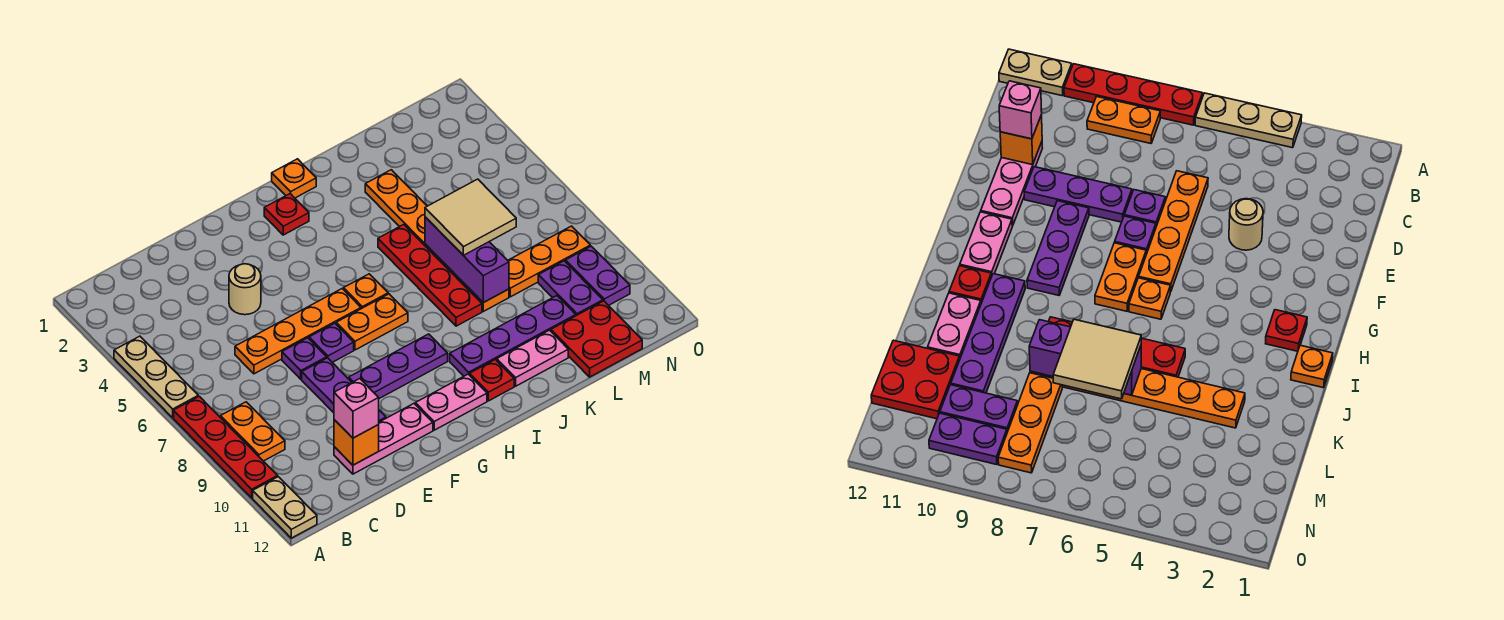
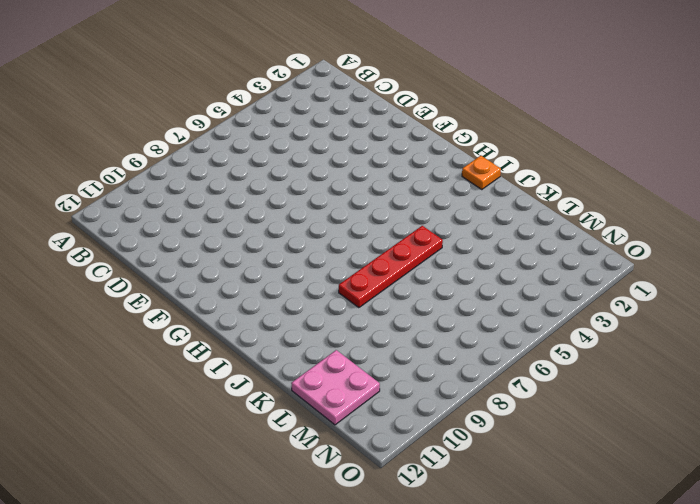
pink plate L11:M12 level 1 -> red plate L11:M12 level 1
none -> tan plate A4:A6 level 1
none -> red plate A7:A10 level 1
none -> tan plate A11:A12 level 1

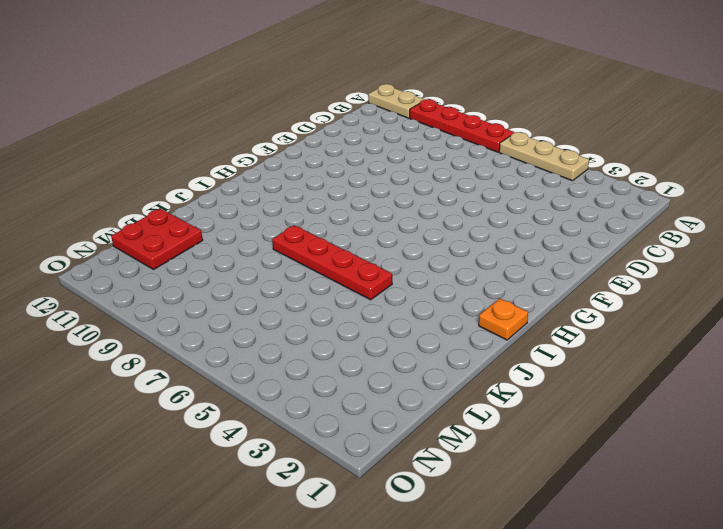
none -> orange plate B8:B9 level 1
none -> orange plate D6:G6 level 1
none -> pink plate D11:F11 level 1

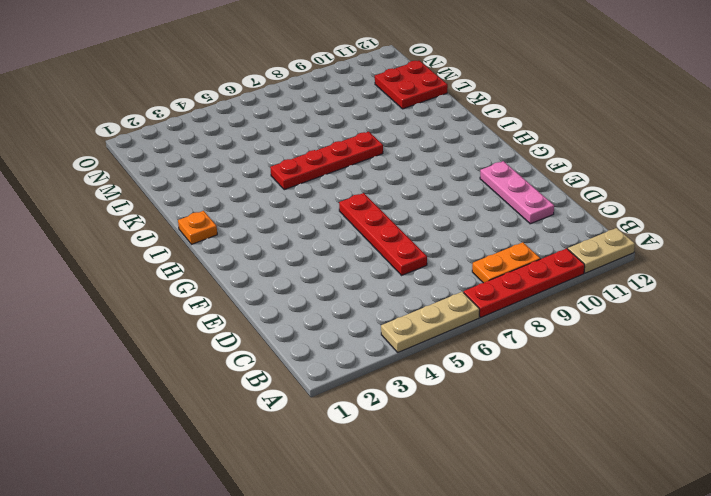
red plate D6:G6 level 1 -> orange plate D6:G6 level 1
none -> tan round brick E4 level 1
none -> purple plate E7 level 1
none -> purple plate E8:E10 level 1

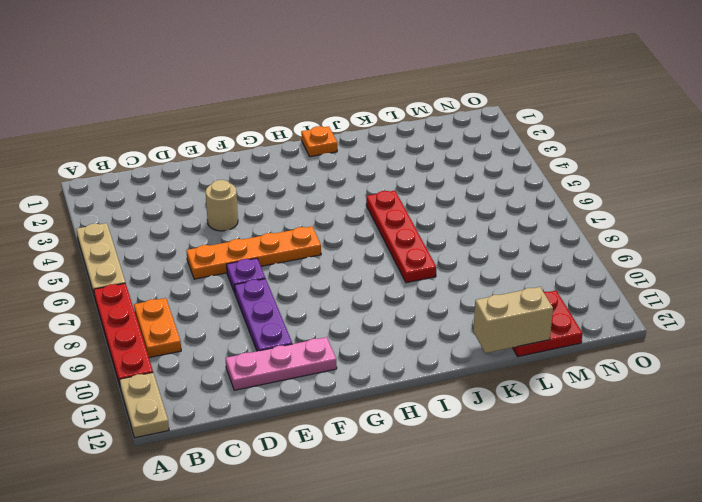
tan brick K12:L12 level 2 -> none
none -> purple plate F7 level 1
none -> purple plate F9:H9 level 1
none -> orange plate G7:H7 level 1

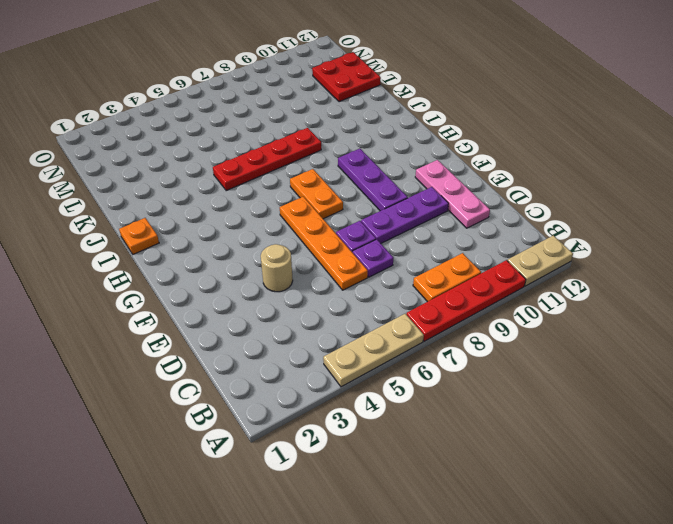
purple plate D7 level 1 -> purple plate F7 level 1
none -> pink plate G11:H11 level 1
none -> red plate H2 level 1
none -> orange plate H6 level 1

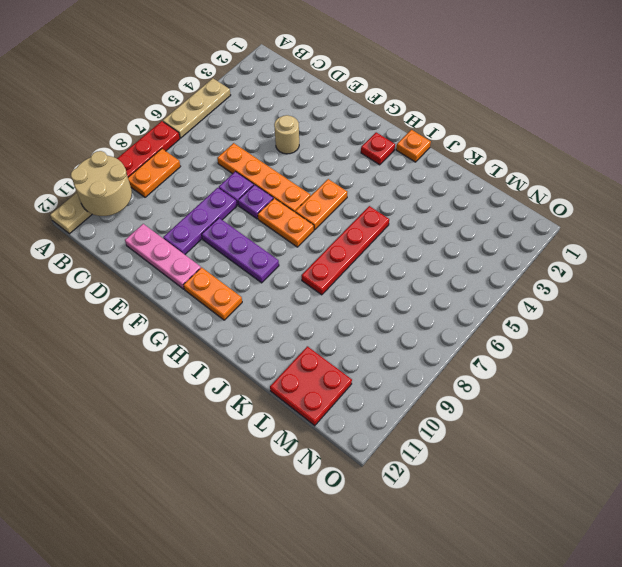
tan round brick A10:B11 level 2 -> none
orange plate G11:H11 level 1 -> pink plate G11:H11 level 1
orange plate H5:H6 level 1 -> orange plate H6 level 1
none -> purple plate I10:L10 level 1
none -> red plate I11 level 1
none -> pink plate J11:K11 level 1

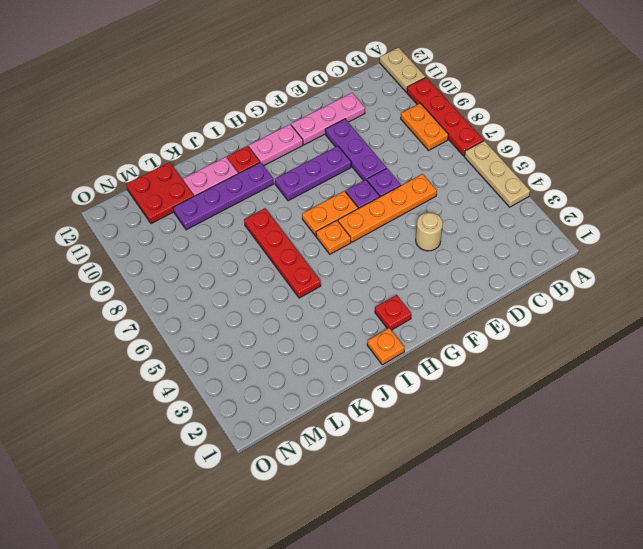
none -> orange plate K3:K8 level 1
none -> orange plate L8:N8 level 1
none -> purple plate M9:M10 level 1

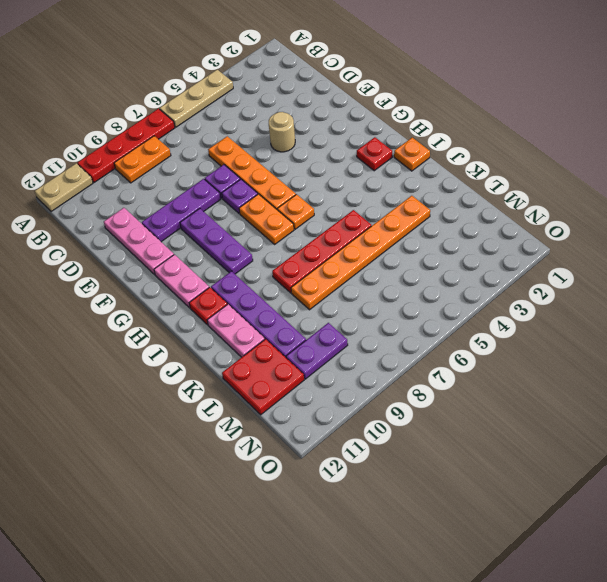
none -> orange plate L8:N8 level 1
none -> purple plate N9:N10 level 1
none -> orange brick D11 level 2

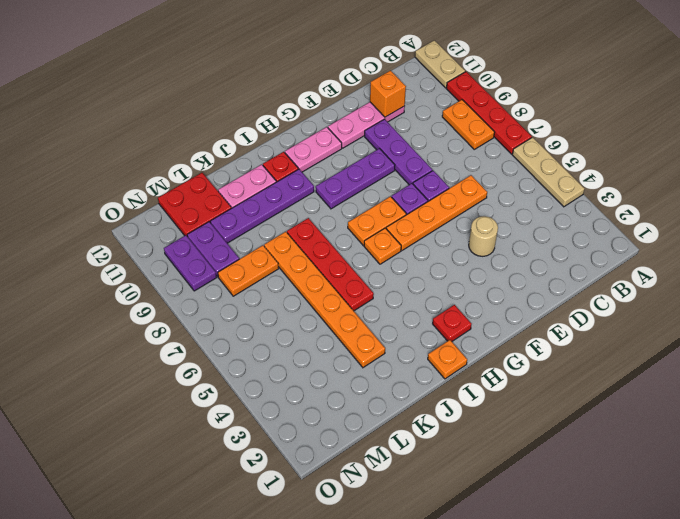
orange plate L8:M8 level 1 -> orange plate L8:N8 level 1
none -> purple brick K6:K8 level 2
none -> pink brick D11 level 3
none -> tan tile K6:L7 level 3

